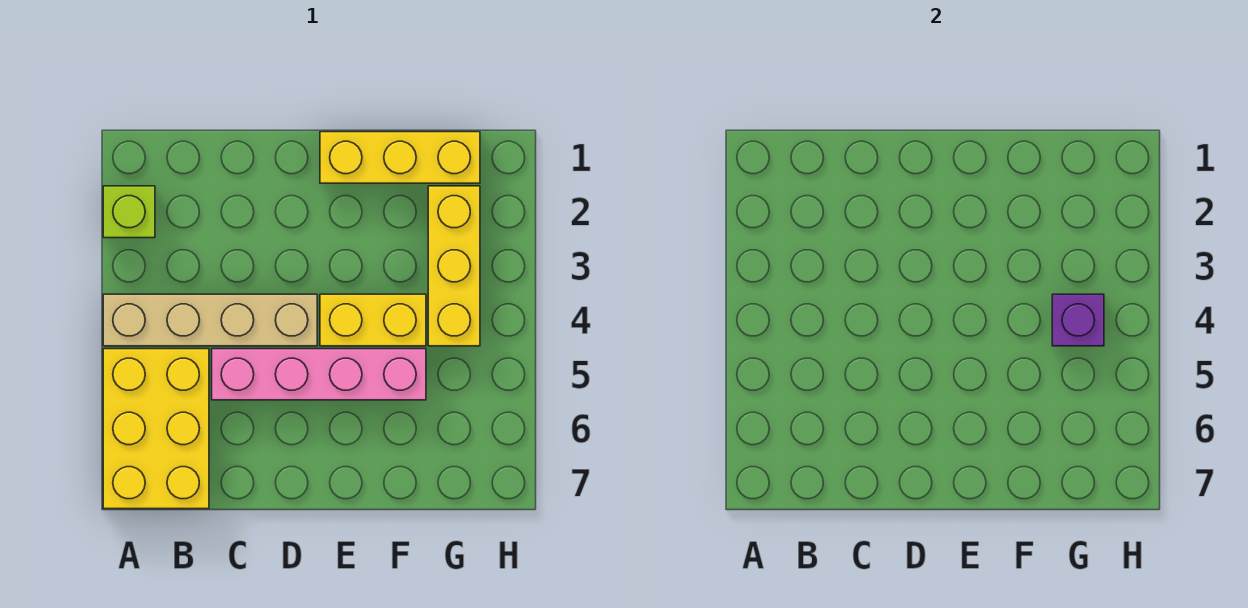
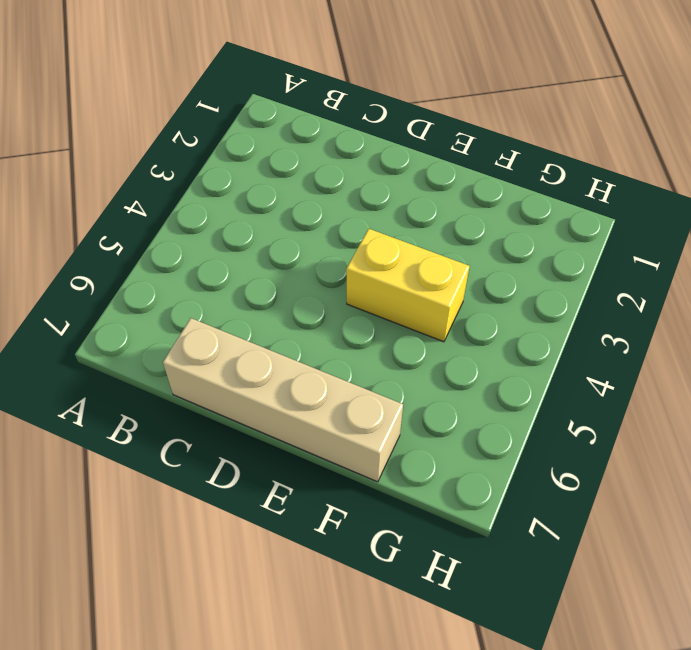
tan brick C7:F7 level 1 -> tan brick A4:D4 level 1
none -> lime brick A2 level 1
none -> yellow brick A5:B7 level 1

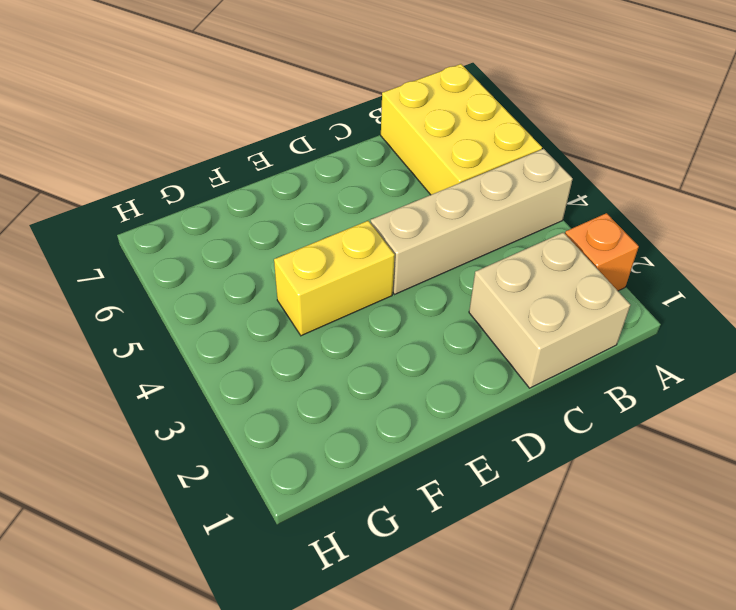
orange brick A2 level 1 -> lime brick A2 level 1
tan brick B1:C2 level 1 -> none
none -> pink brick C5:F5 level 1
none -> yellow brick E1:G1 level 1

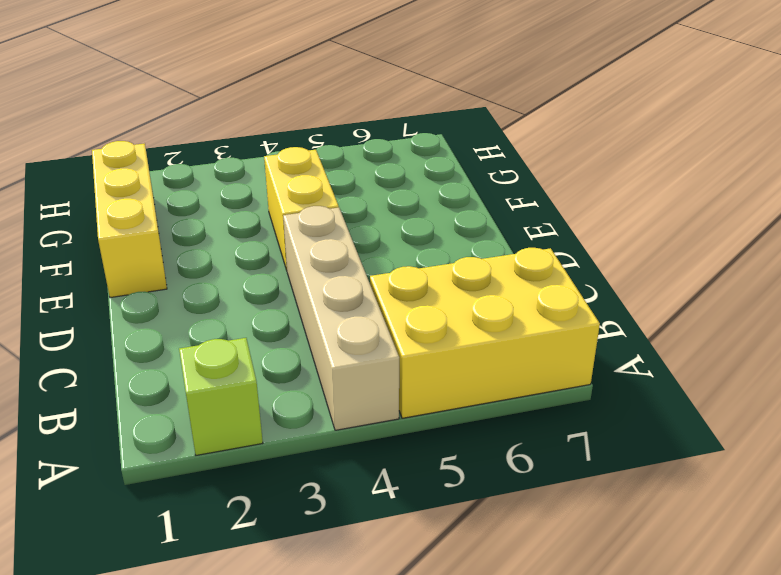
none -> pink brick C5:F5 level 1
none -> yellow brick G2:G4 level 1

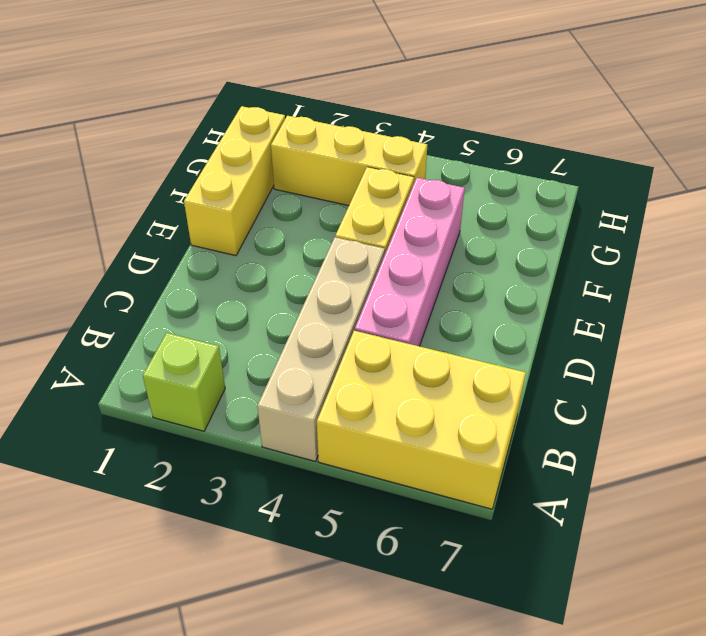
none -> purple brick G4 level 2

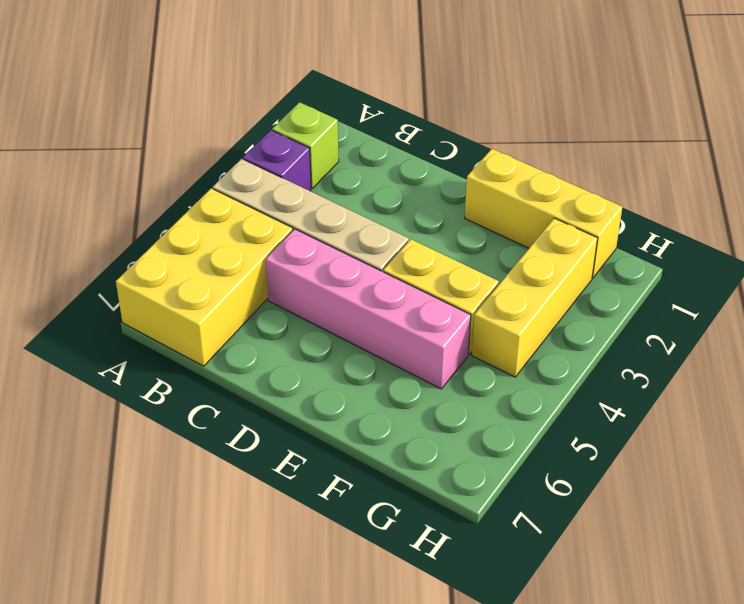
purple brick A3 level 1 -> purple brick G4 level 2

